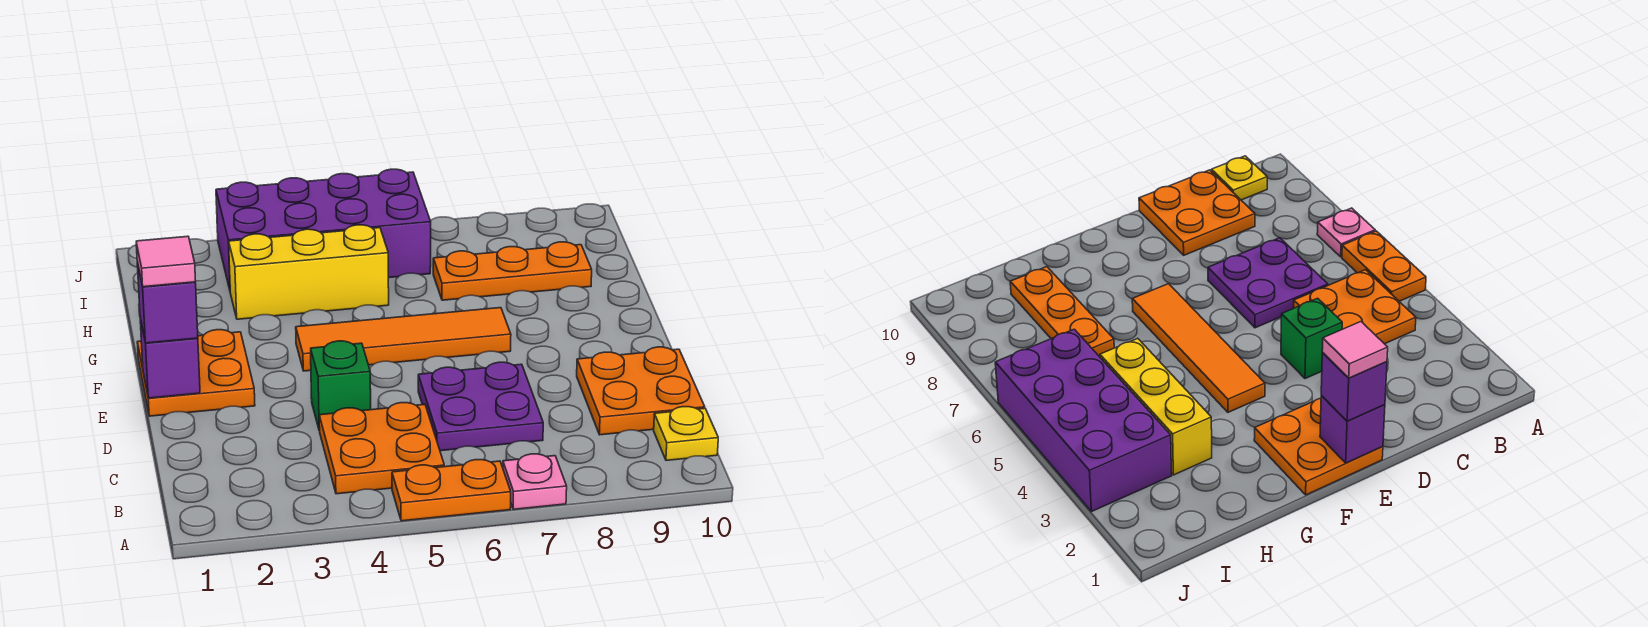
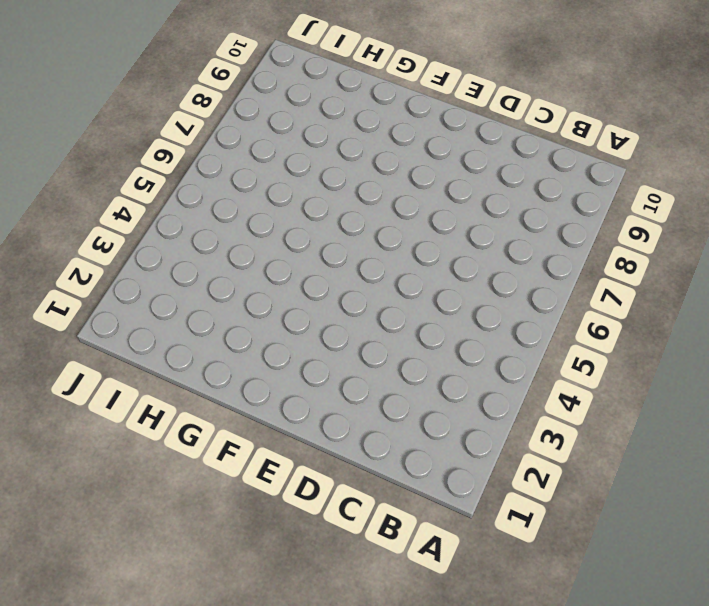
none -> orange plate A5:A6 level 1
none -> pink plate A7 level 1
none -> orange plate B4:C5 level 1

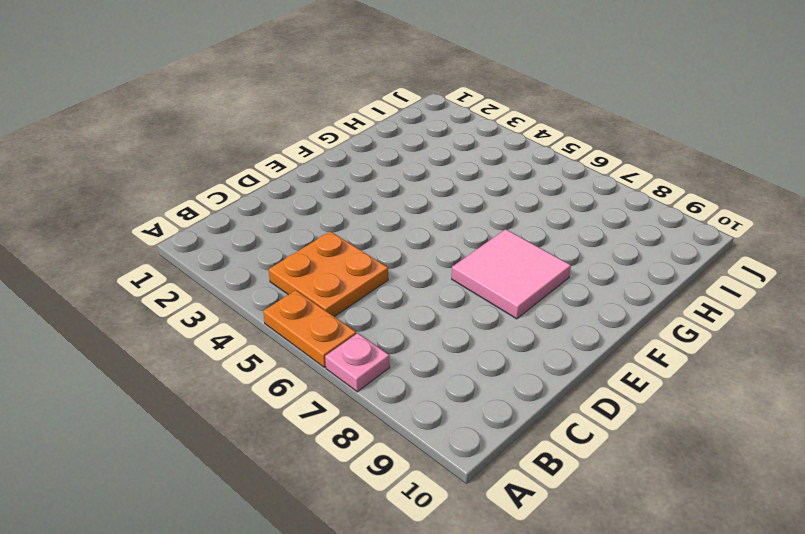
pink tile E7:F8 level 1 -> orange tile F4:F7 level 1
none -> yellow plate B10 level 1
none -> purple plate C6:D7 level 1
none -> orange plate C9:D10 level 1

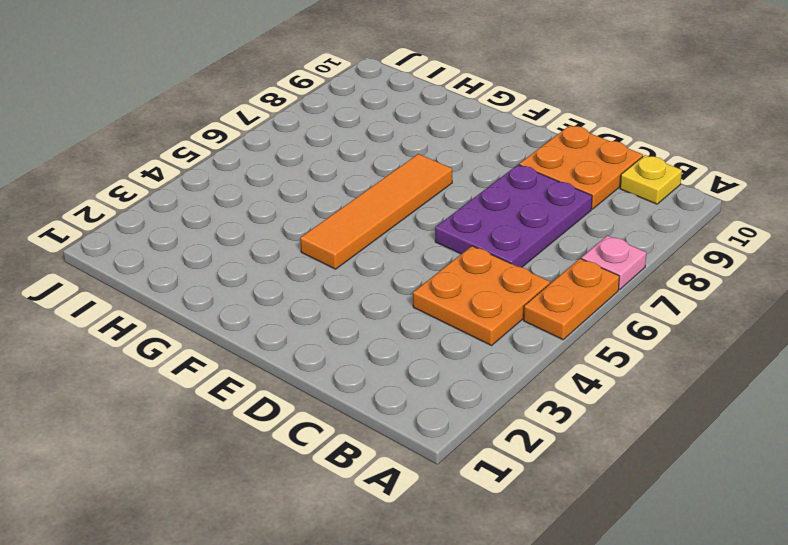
purple plate C6:D8 level 1 -> purple plate C6:D7 level 1
none -> green brick D4 level 1
none -> orange plate E1:F2 level 1
none -> yellow brick H3:H5 level 1

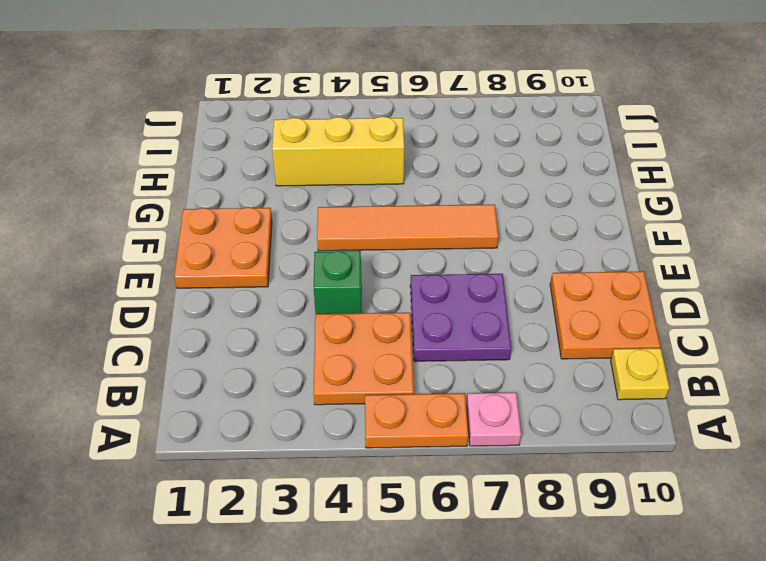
none -> orange plate H7:H9 level 1
none -> purple brick I3:J6 level 1
none -> purple brick E1 level 2

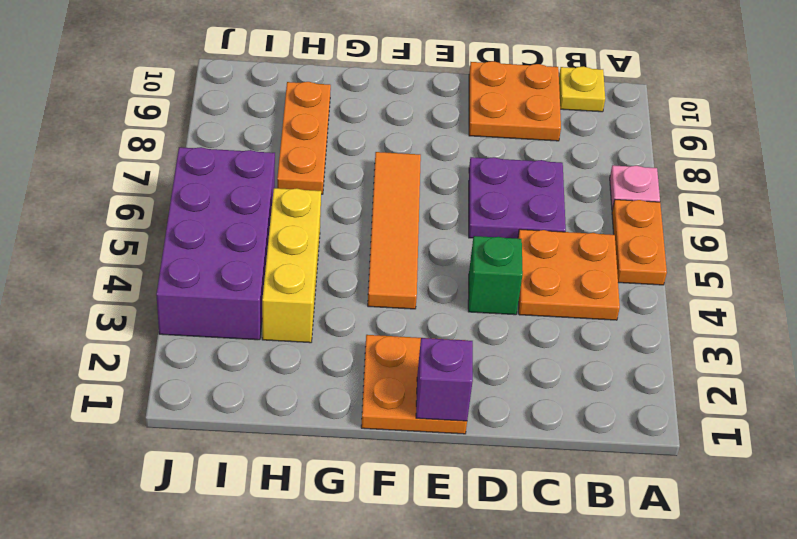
none -> purple brick E1 level 3
none -> pink tile E1 level 4

